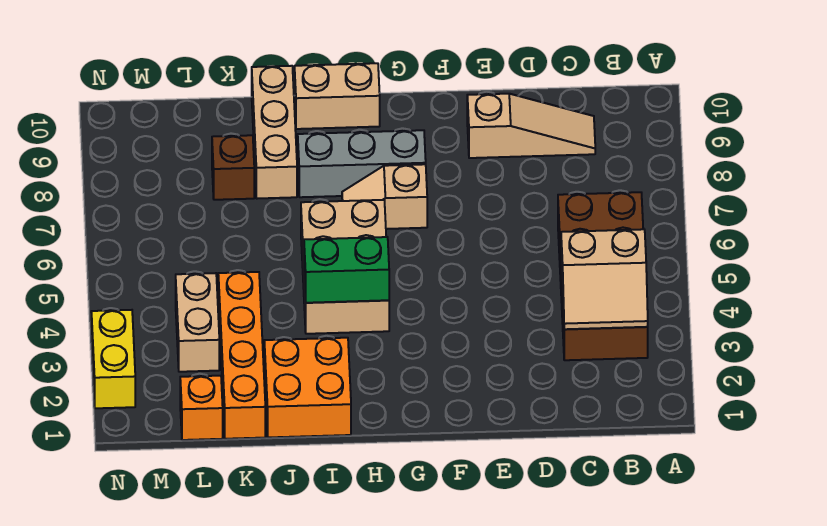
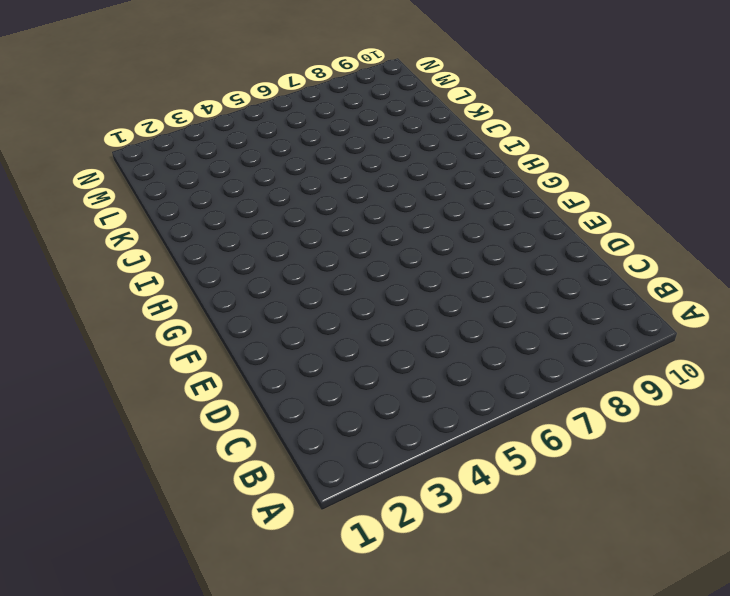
none -> brown brick B3:C6 level 1
none -> tan slope C9:E9 level 1 top E
none -> tan slope G7:H7 level 1 top G

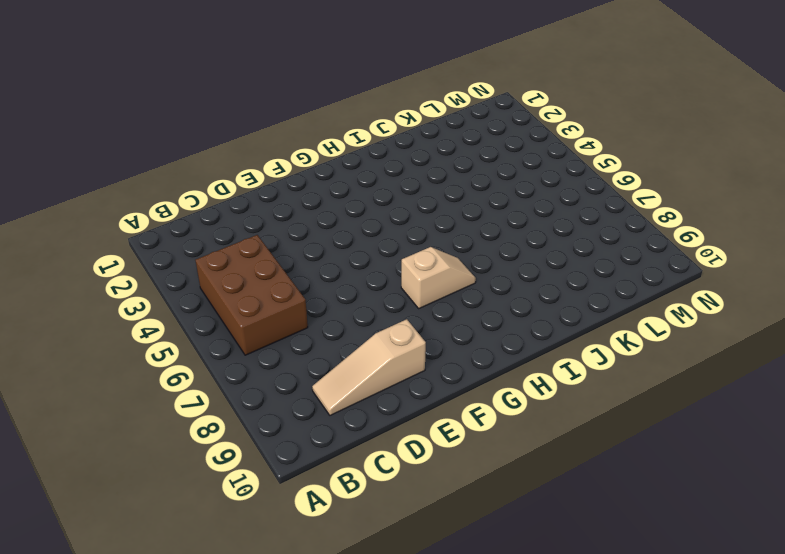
brown brick B4:C6 level 1 -> brown brick B3:C6 level 1
none -> grey brick G8:I8 level 1
none -> tan brick H4:I6 level 1
none -> tan brick H10:I10 level 1

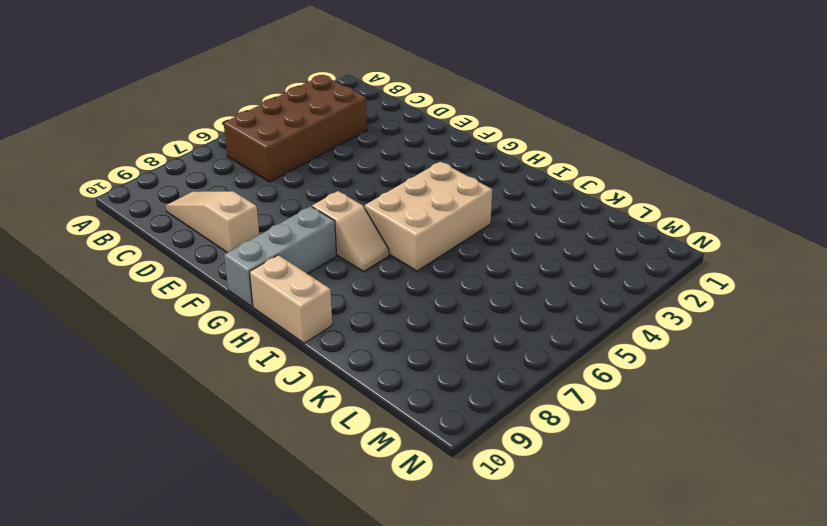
grey brick G8:G10 level 1 -> grey brick G8:I8 level 1
none -> orange brick I1:J2 level 1
none -> tan brick J8:J10 level 1
none -> orange brick K1:K4 level 1

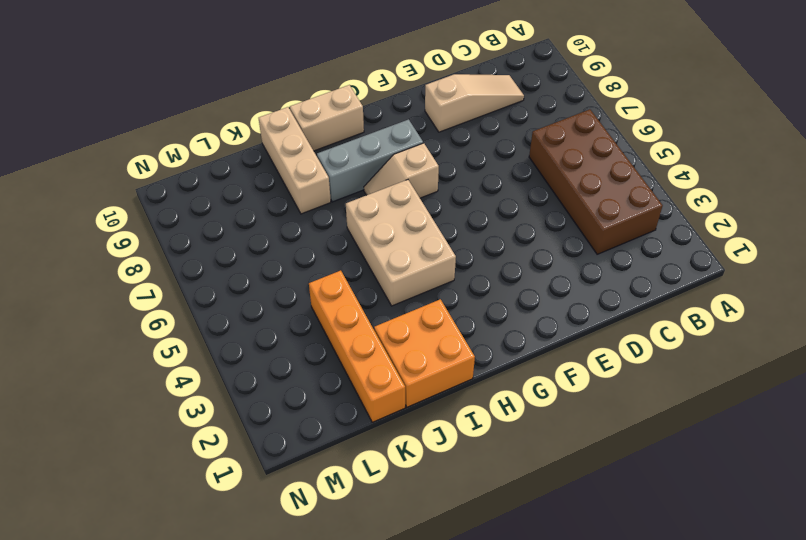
none -> brown brick K8 level 1
none -> orange brick L1 level 1
none -> tan brick L3:L4 level 1

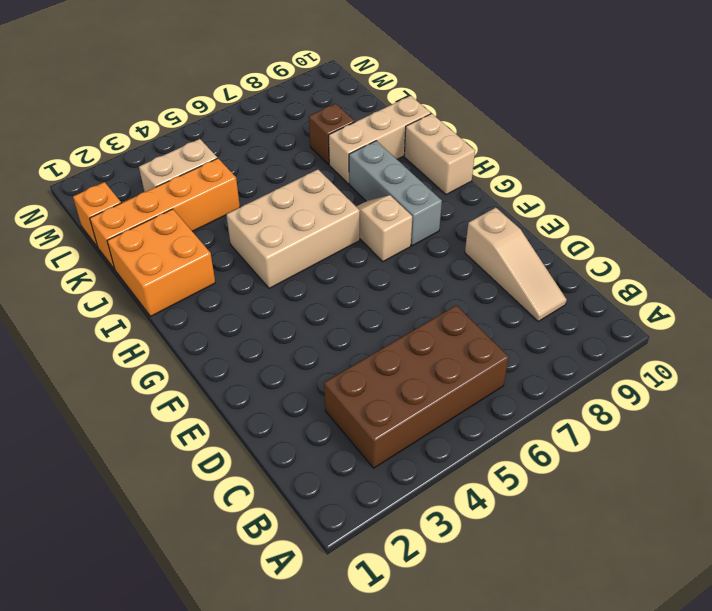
none -> yellow brick N2:N3 level 1
none -> tan slope B3:C4 level 2 top 4
none -> green brick H4:I4 level 2

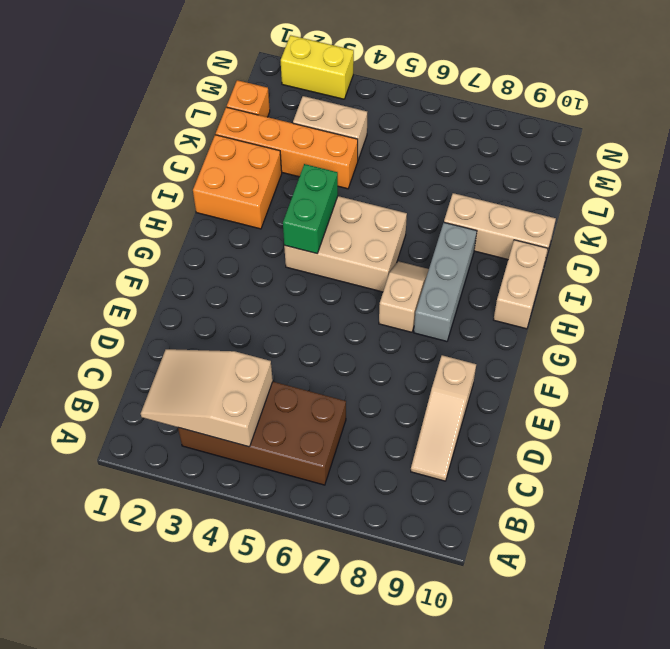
tan slope B2:C4 level 2 top 4 -> tan slope B3:C4 level 2 top 4
none -> brown brick K8 level 1

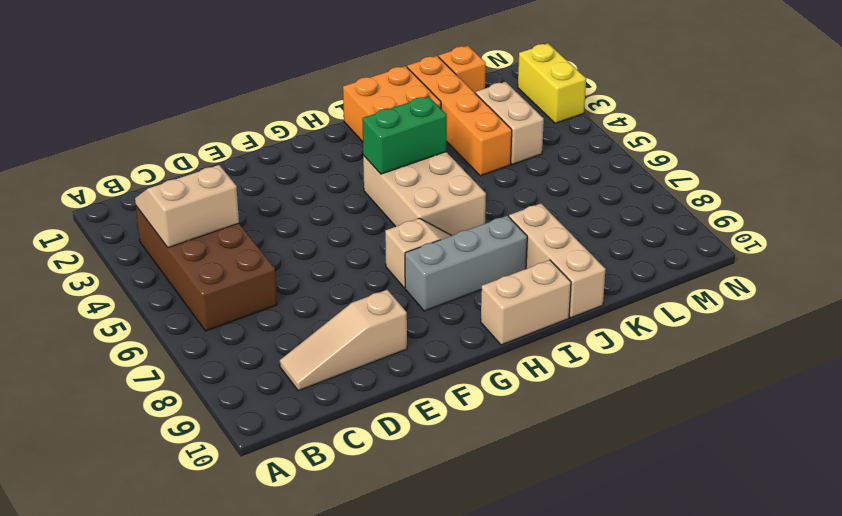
none -> brown brick K8 level 1

